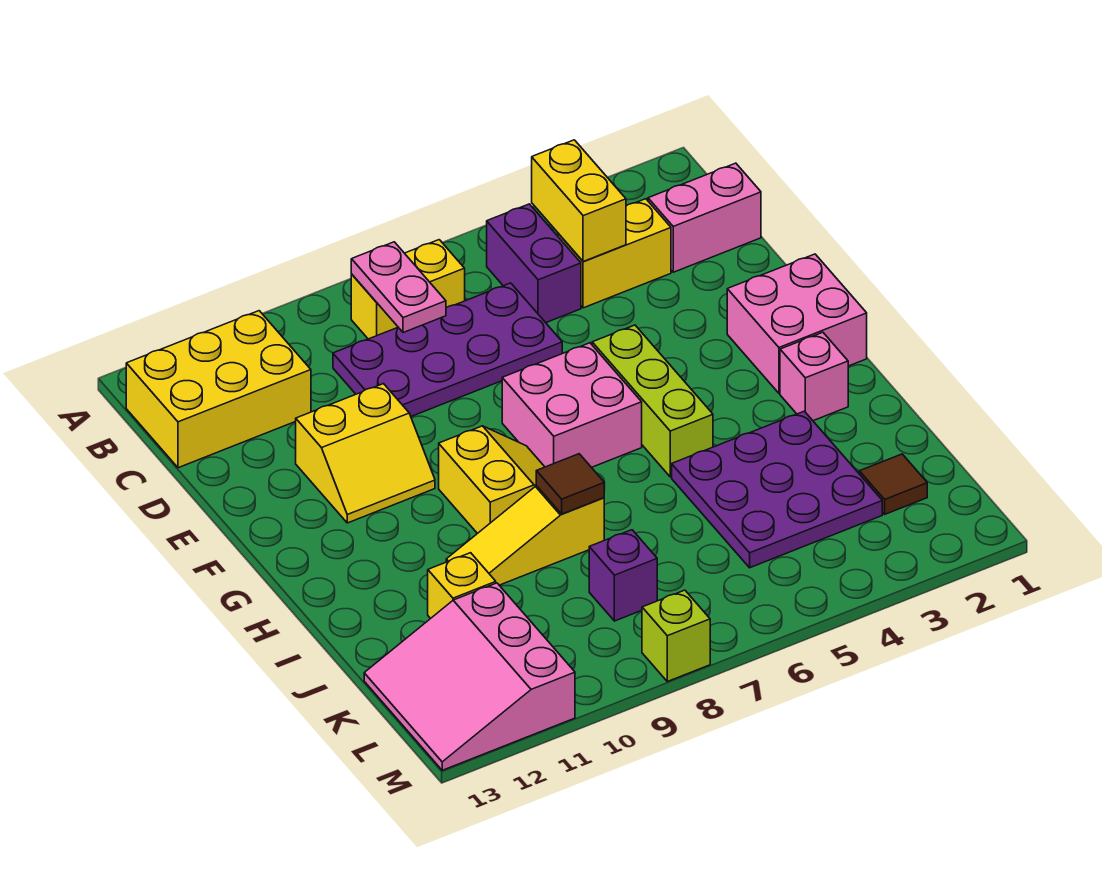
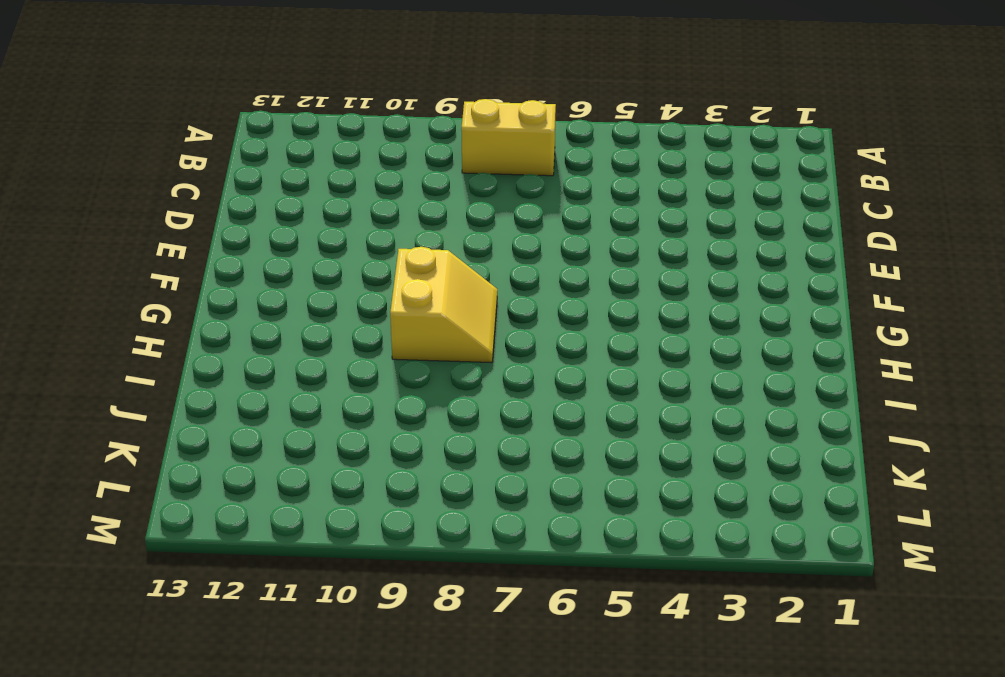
none -> purple brick B5:C5 level 1
none -> yellow brick B11:C13 level 1
none -> pink brick C1:C2 level 1

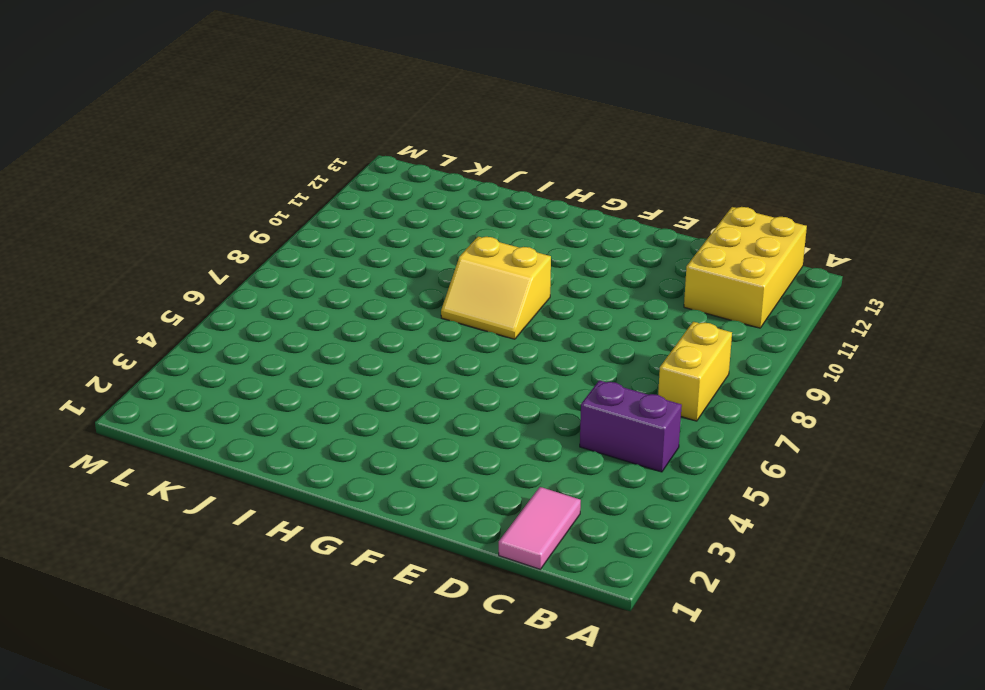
pink tile C1:C2 level 1 -> pink brick C1:C2 level 1
none -> yellow brick C3:C4 level 1
none -> purple plate C6:D9 level 1
none -> yellow slope E10:F11 level 1 top E

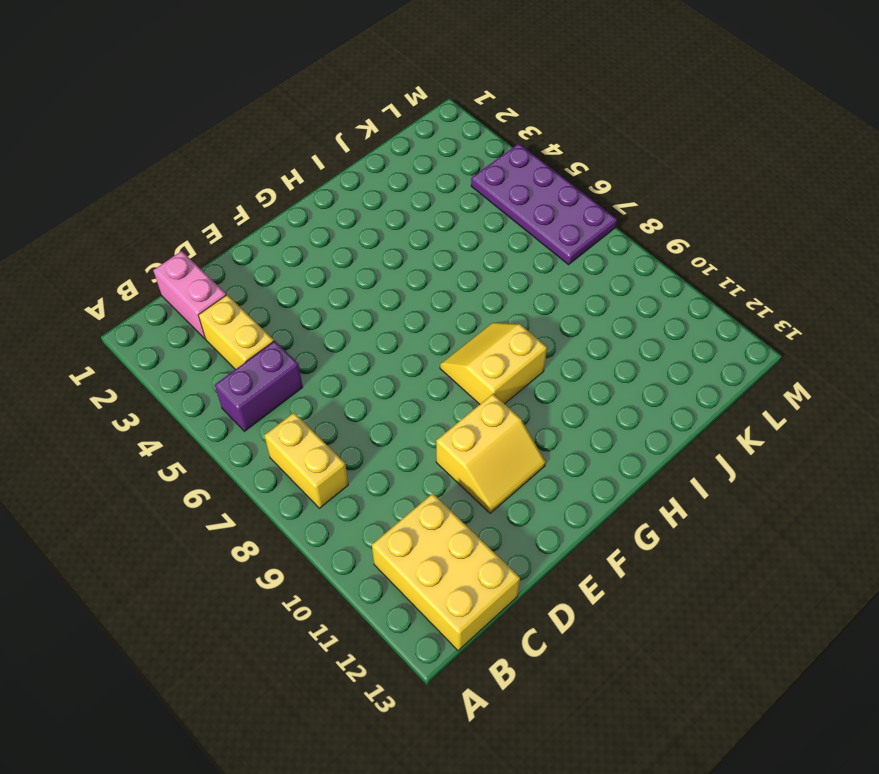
yellow slope E10:F11 level 1 top 10 -> yellow slope E10:F11 level 1 top E
purple plate L4:M7 level 1 -> purple plate C6:D9 level 1
none -> pink brick F1:G2 level 1
none -> lime brick F5:H5 level 1
none -> pink brick F6:G7 level 1

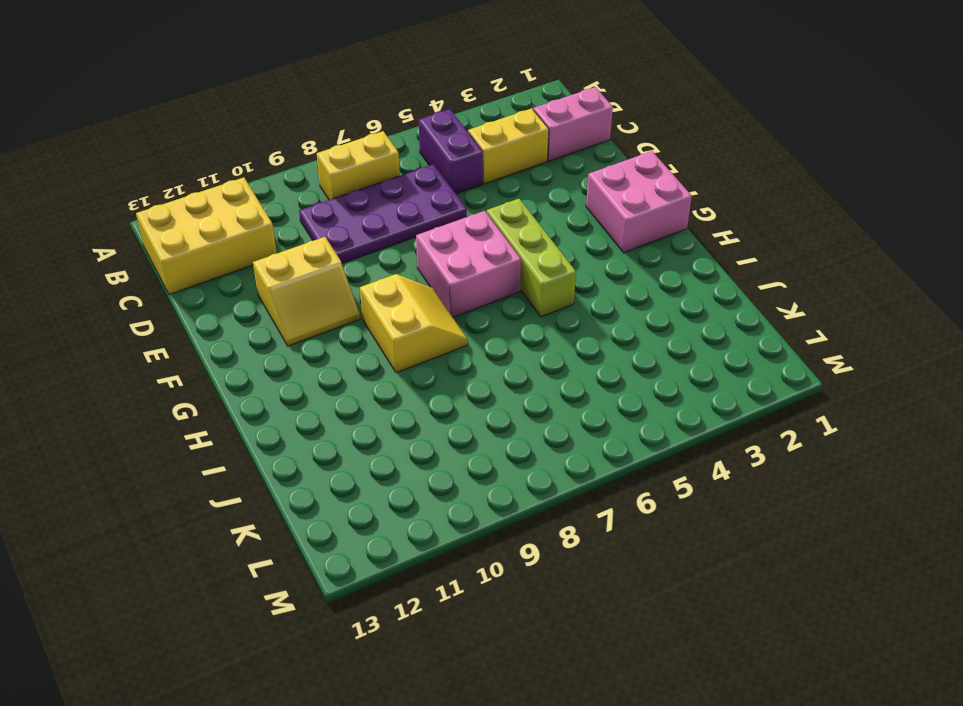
none -> pink brick H2 level 1
none -> purple plate I3:K5 level 1
none -> yellow slope I8:I10 level 1 top 8

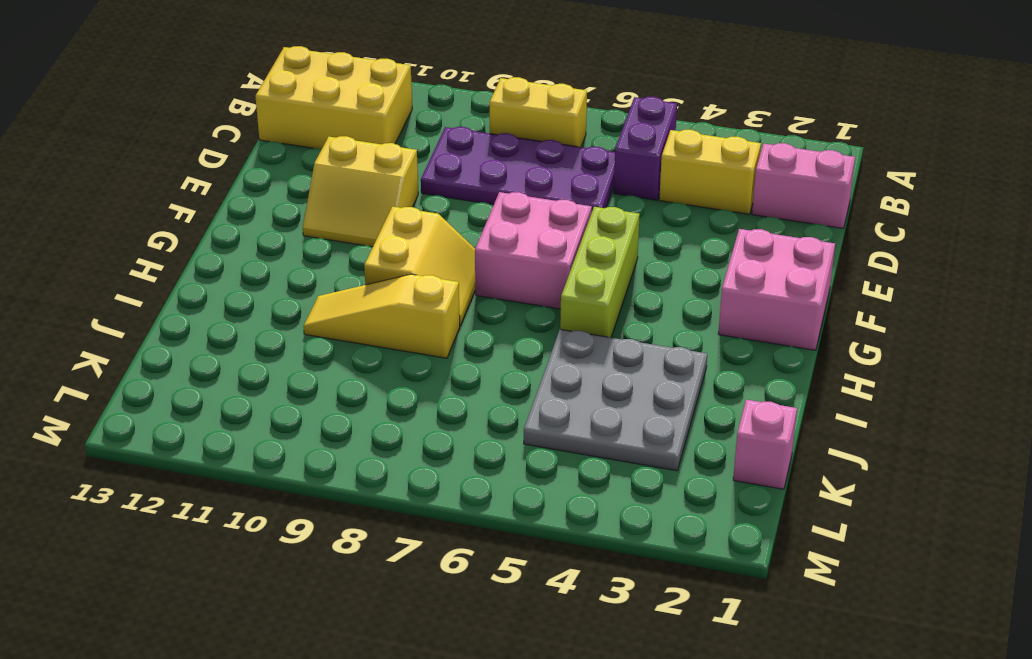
grey plate I3:K5 level 1 -> purple plate I3:K5 level 1
pink brick K1 level 1 -> pink brick H2 level 1
none -> yellow brick J11 level 1
none -> brown tile K2 level 1
none -> purple brick K8 level 1

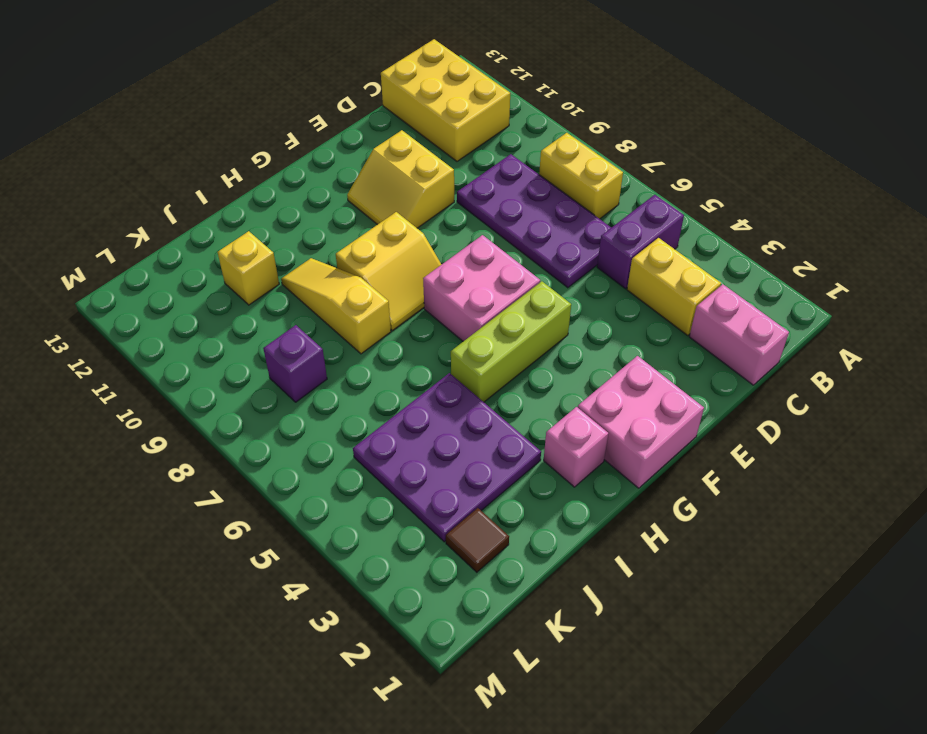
none -> pink slope K11:M13 level 1 top 11
none -> lime brick M8 level 1
none -> yellow brick B4:C4 level 2

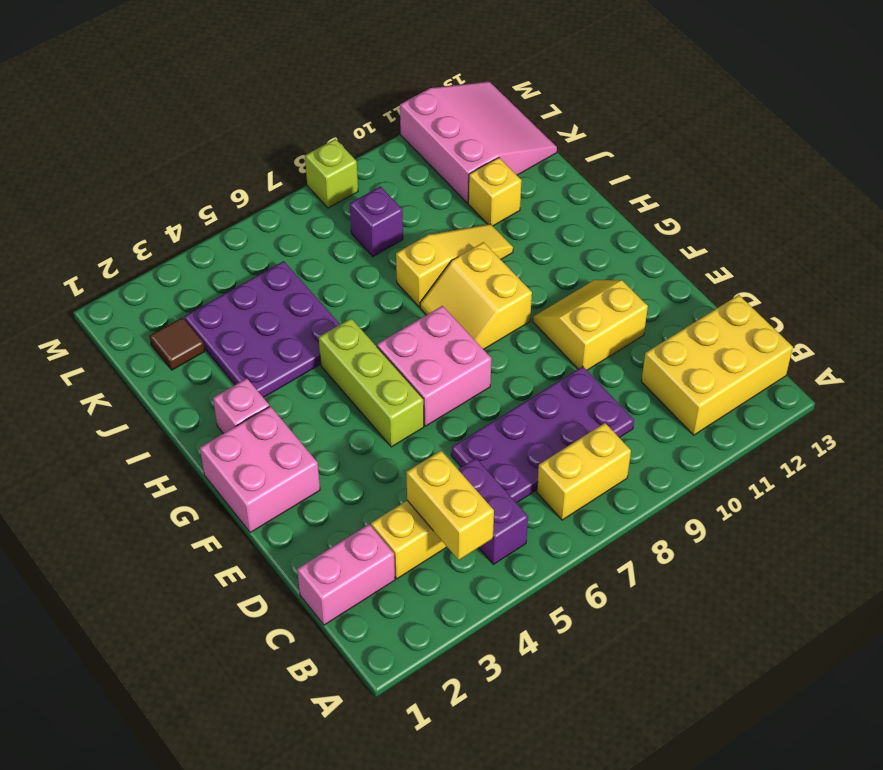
none -> pink plate B8:C8 level 2
none -> brown tile I8 level 2

